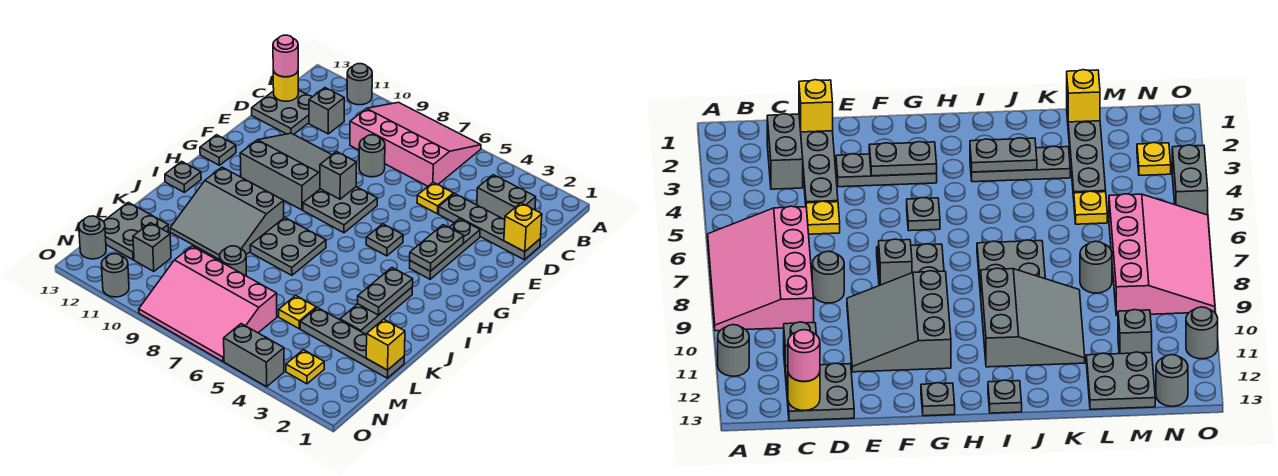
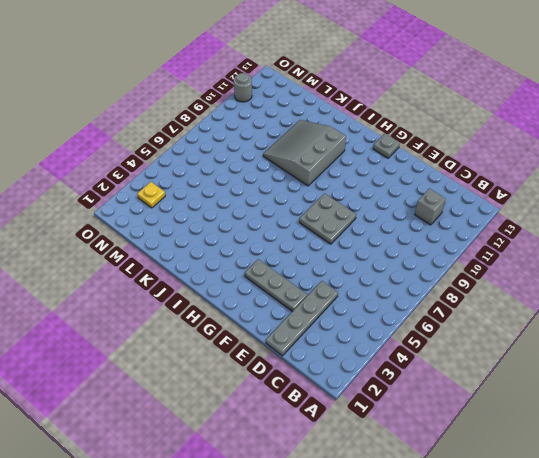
none -> pink slope A6:C9 level 1 top C
none -> grey round brick A11 level 1
none -> grey brick C2:C3 level 1
none -> grey plate C12:D13 level 1

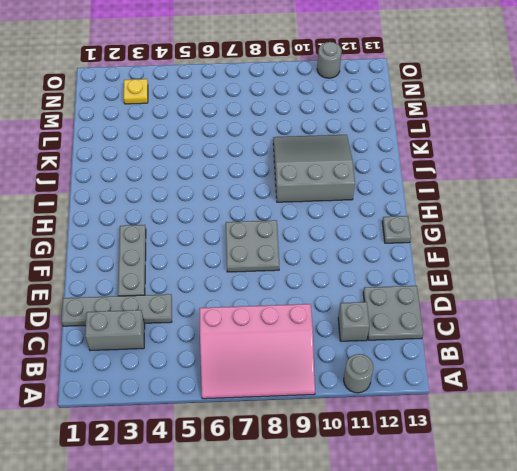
none -> yellow plate D5 level 1
none -> grey round brick D8 level 1
none -> grey slope E9:G11 level 1 top G
none -> grey plate G5 level 1

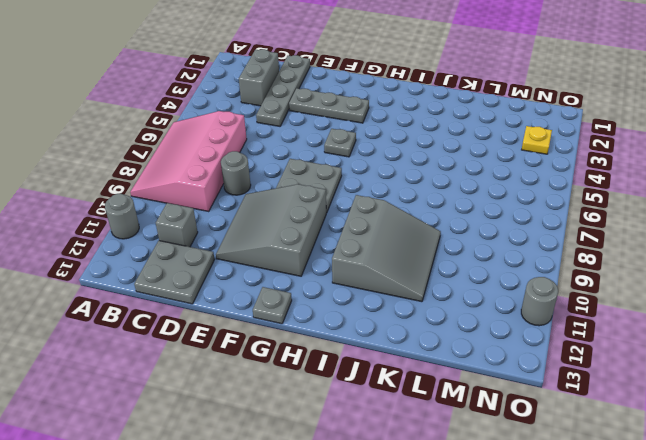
none -> yellow plate D5 level 1
none -> grey plate I3:K3 level 1
none -> grey plate I7:J8 level 1
none -> grey plate I13 level 1

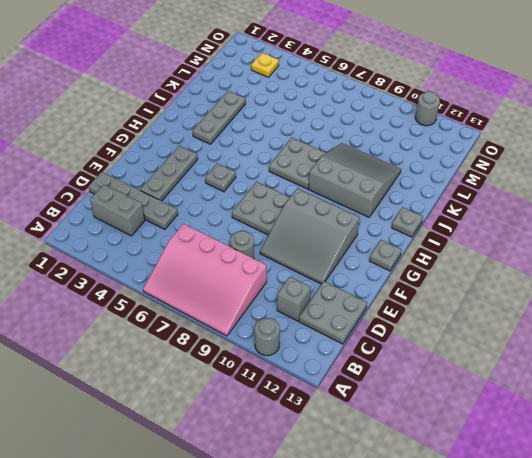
none -> yellow plate D5 level 1
none -> grey plate L1:L4 level 1
none -> yellow plate L5 level 1
none -> grey round brick L8 level 1

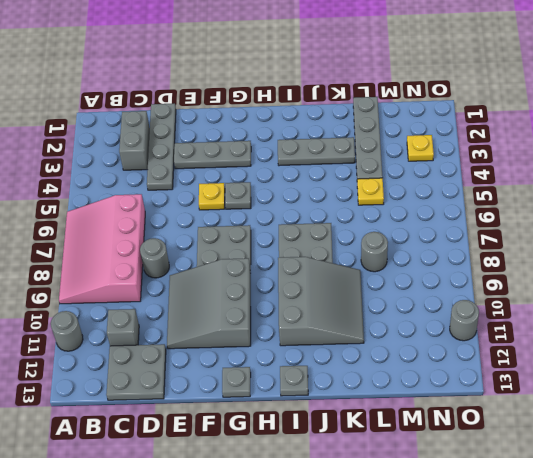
yellow plate F5 level 1 -> yellow plate D5 level 1
none -> grey plate L12:M13 level 1
none -> pink slope M6:O9 level 1 top M
none -> grey brick M11 level 1
none -> grey round brick N13 level 1

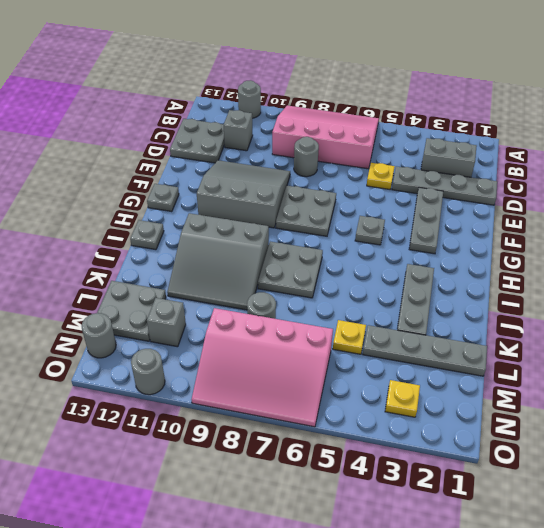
none -> grey brick O4:O5 level 1
none -> yellow round brick C13 level 2
none -> yellow brick D1 level 2
none -> grey plate F3:G3 level 2

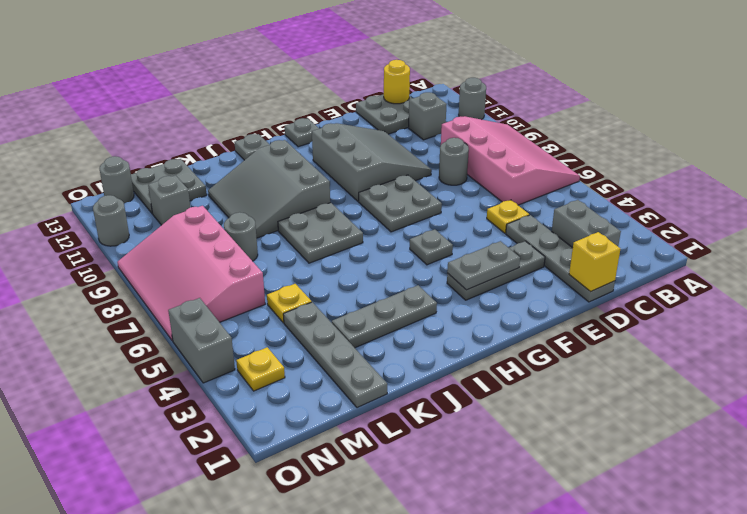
none -> grey brick F8 level 2
none -> grey plate I3:J3 level 2
none -> yellow brick L1 level 2
none -> pink round brick C13 level 3

